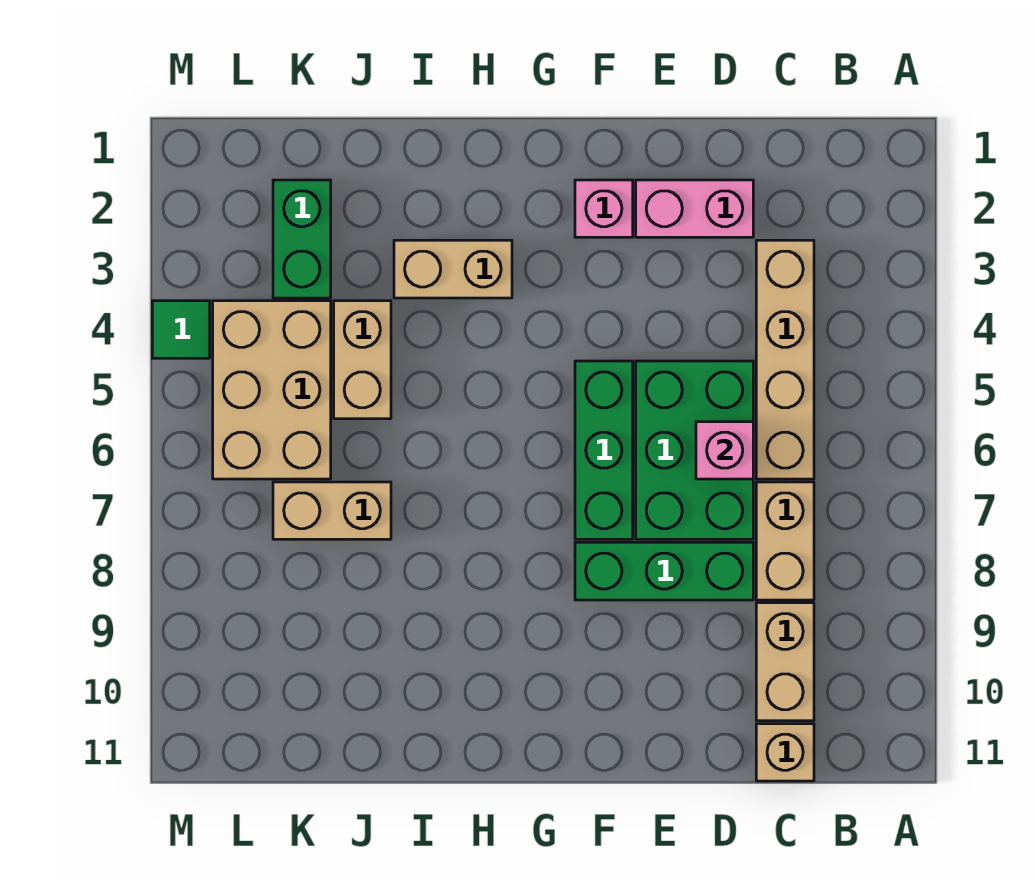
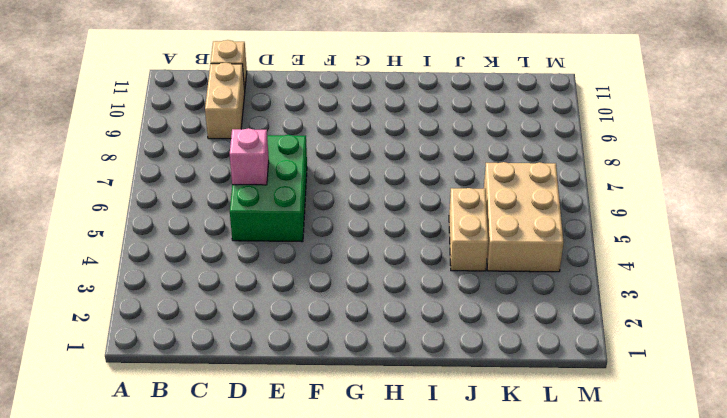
none -> tan brick C3:C6 level 1
none -> tan brick C7:C8 level 1
none -> pink brick D2:E2 level 1

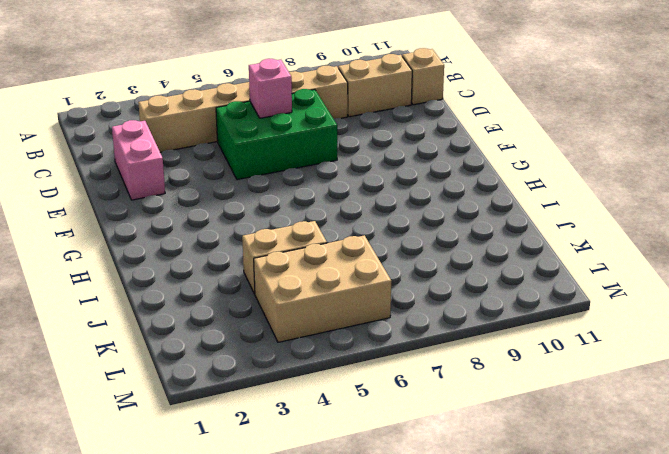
none -> green brick D8:F8 level 1
none -> pink brick F2 level 1
none -> green brick F5:F7 level 1

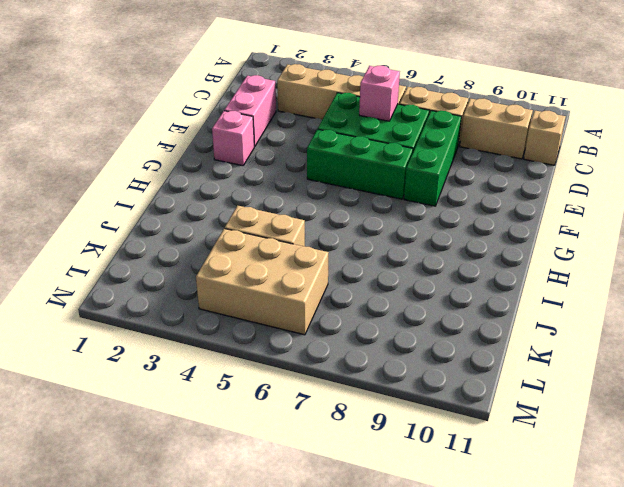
none -> tan brick H3:I3 level 1
none -> tan brick J7:K7 level 1
none -> green brick K2:K3 level 1

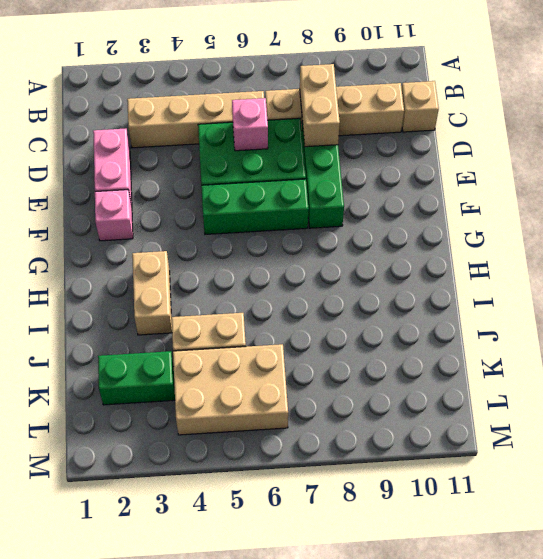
tan brick C8:D8 level 2 -> tan brick J7:K7 level 1
none -> green tile M4 level 1

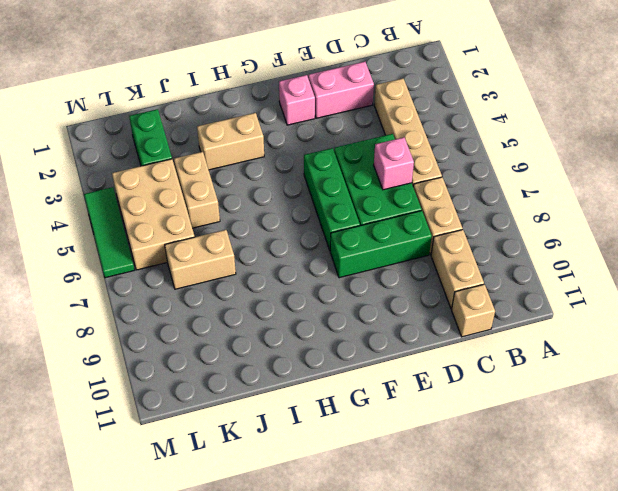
green tile M4:M6 level 1 -> green tile M4 level 1

